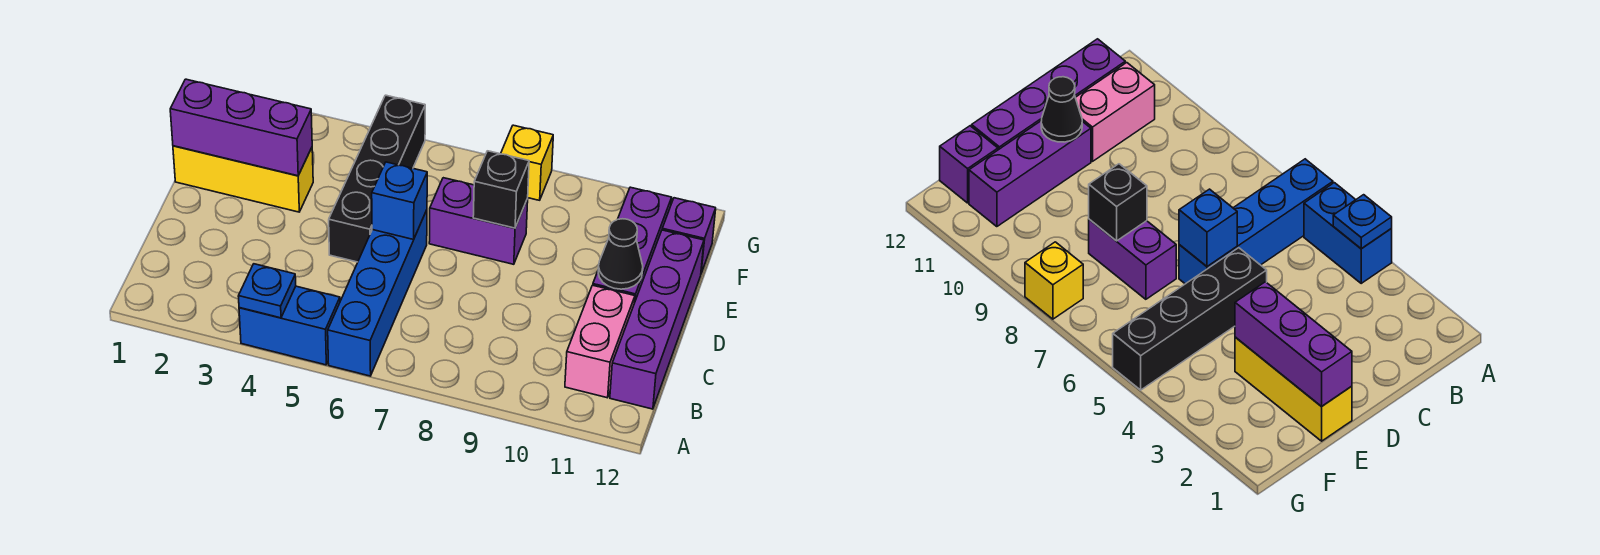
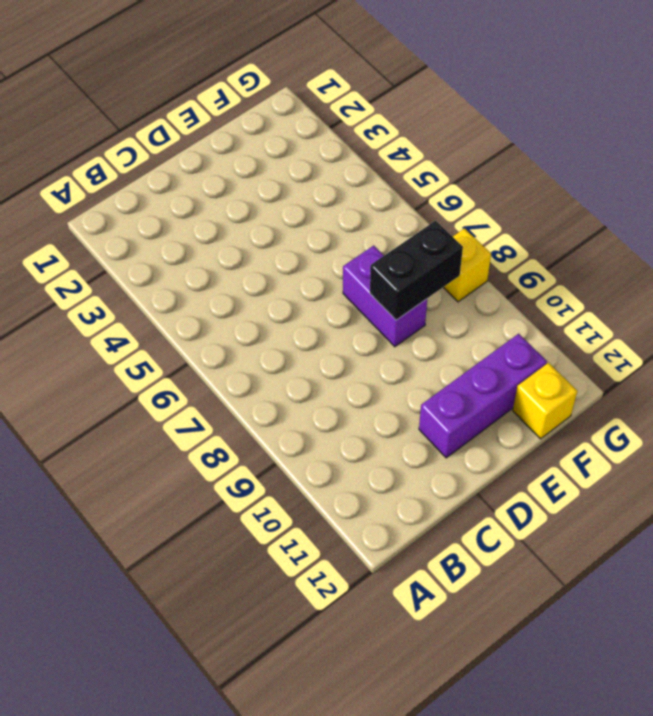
black brick E8:F8 level 2 -> black brick E8 level 2
yellow brick F12 level 1 -> purple brick F12 level 1
none -> blue brick A4:A5 level 1
none -> blue brick A6:D6 level 1
none -> pink brick B11:C11 level 1

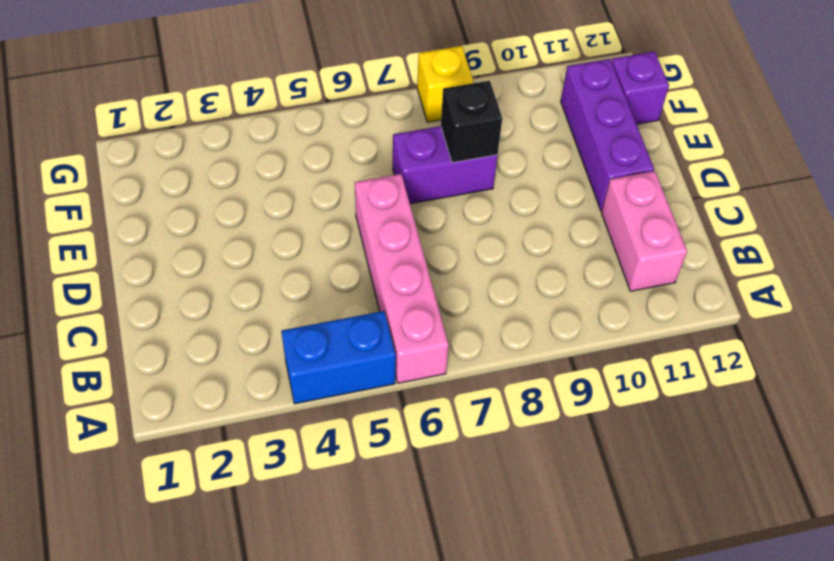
pink brick A6:D6 level 1 -> blue brick A6:D6 level 1
none -> purple brick B12:E12 level 1
none -> black brick D5:G5 level 1
none -> yellow brick E1:E3 level 1

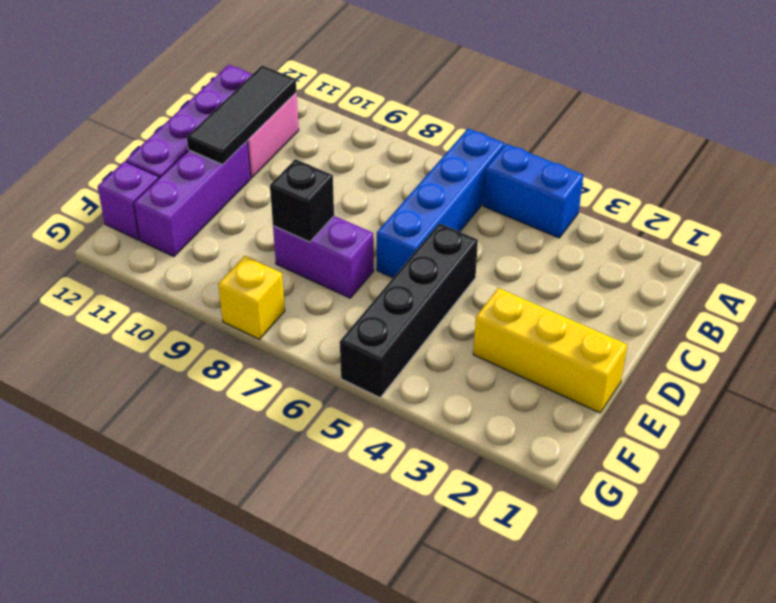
black tile B11:D11 level 2 -> black cone D11 level 2
none -> blue plate A4 level 2
none -> blue brick D6 level 2
none -> purple brick E1:E3 level 2

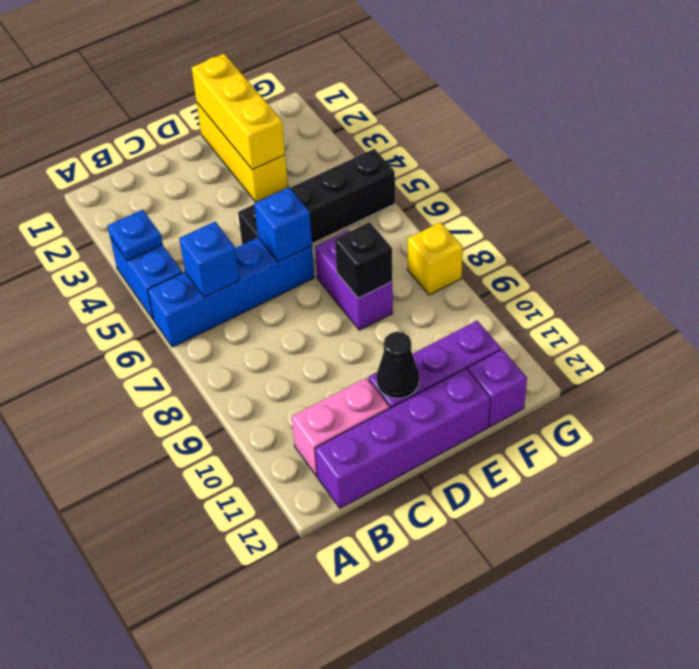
blue brick B6 level 2 -> none
yellow brick E1:E3 level 2 -> purple brick E1:E3 level 2

